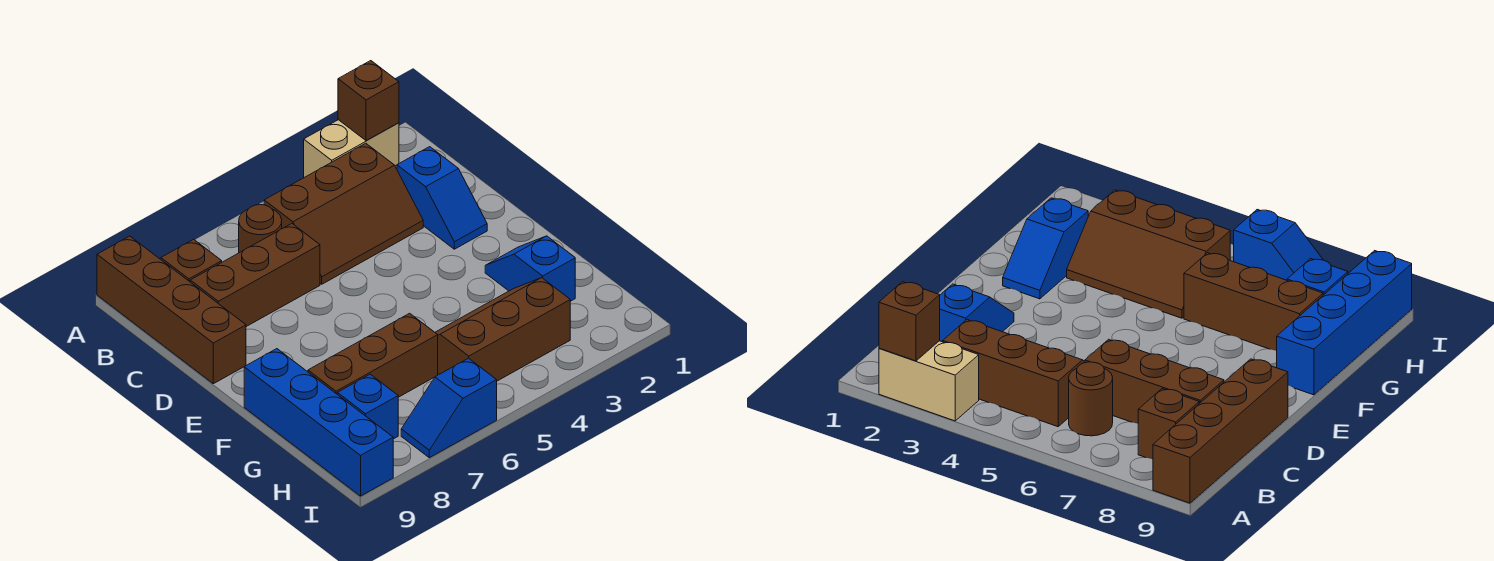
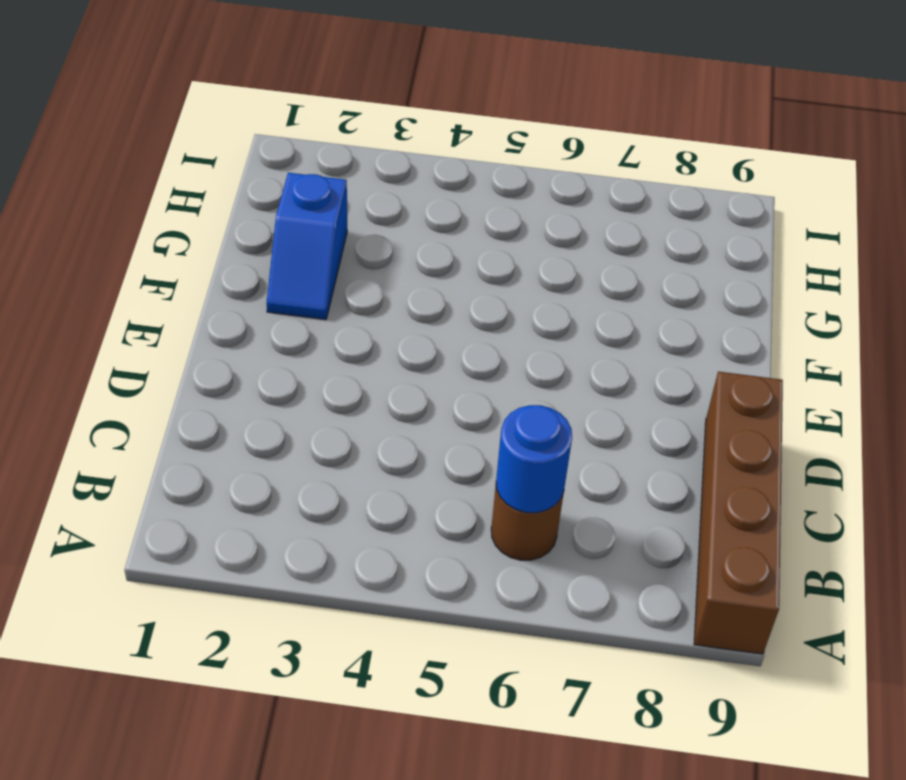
blue round brick B6 level 2 -> none
none -> tan brick A2:A3 level 1
none -> brown slope B3:C5 level 1 top B
none -> brown brick B8 level 1

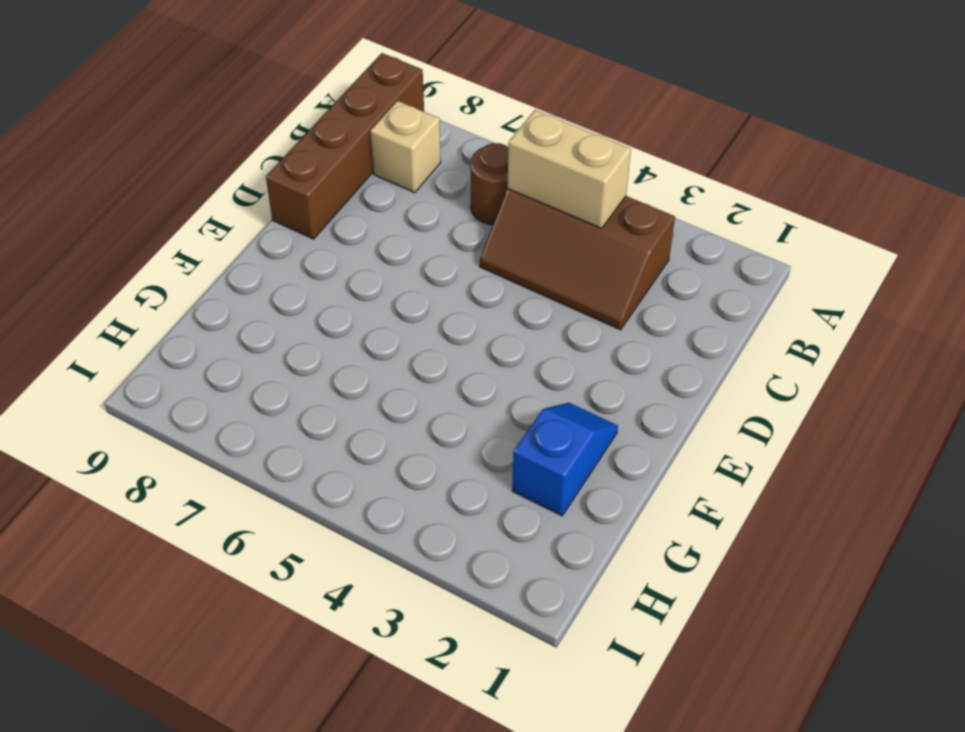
tan brick B4:B5 level 2 -> tan brick A2:A3 level 1
tan brick B8 level 1 -> brown brick B8 level 1
none -> blue slope C2:D2 level 1 top C
none -> brown brick C6:C8 level 1
none -> blue brick F9:I9 level 1

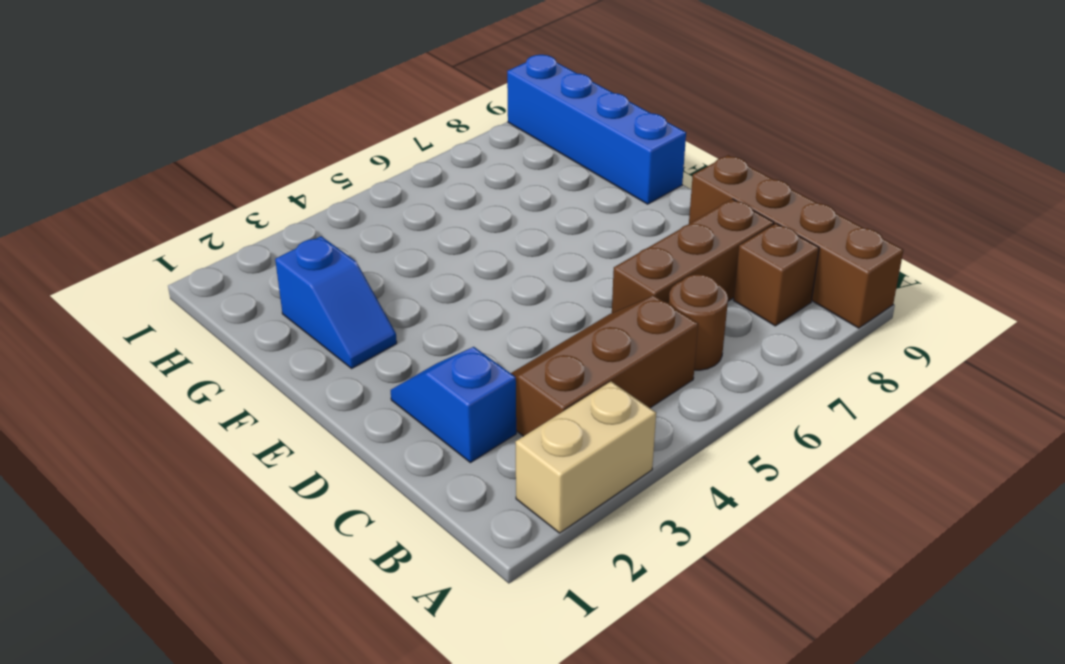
none -> brown slope G3:H5 level 1 top H
none -> brown brick G6:G8 level 1
none -> blue brick H8 level 1

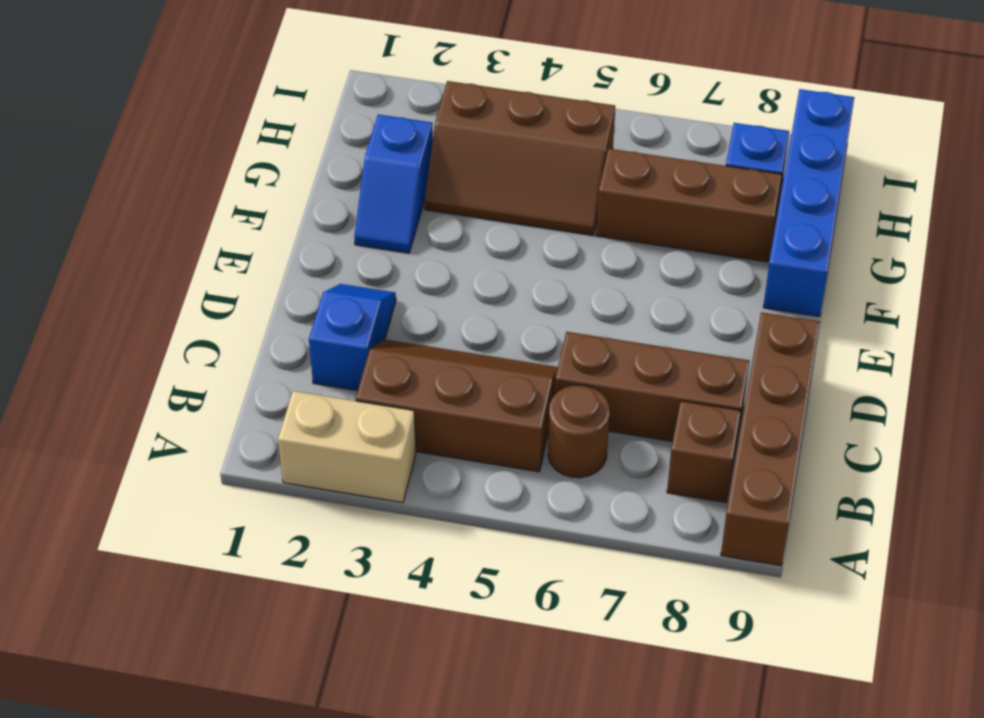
none -> blue slope I6:I7 level 1 top 6
none -> brown brick A2 level 2

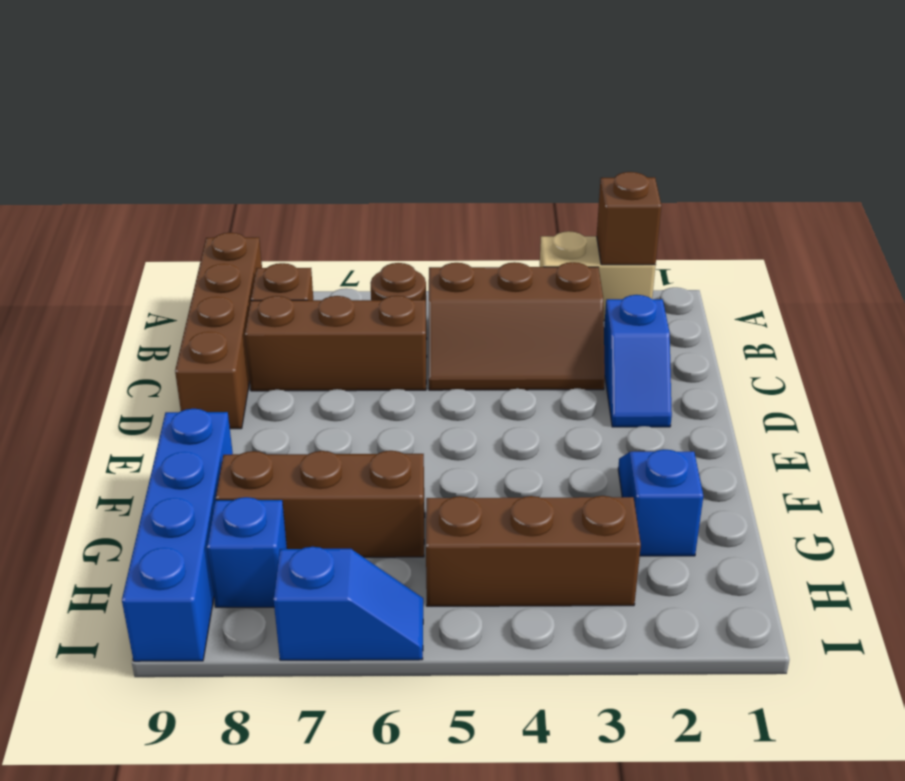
blue slope I6:I7 level 1 top 7 -> blue slope I6:I7 level 1 top 6

